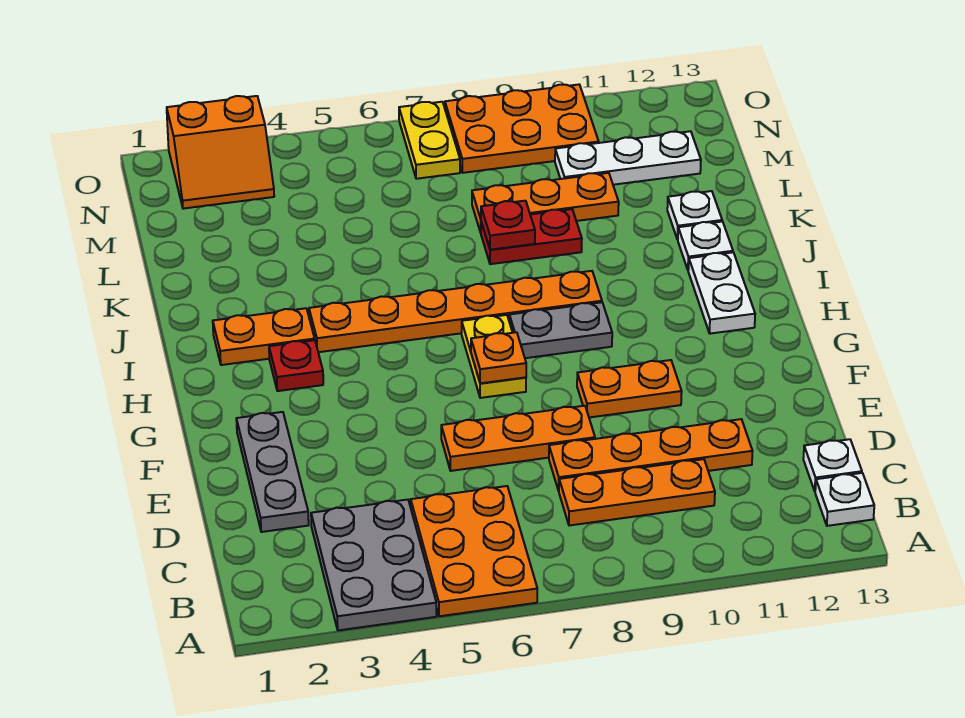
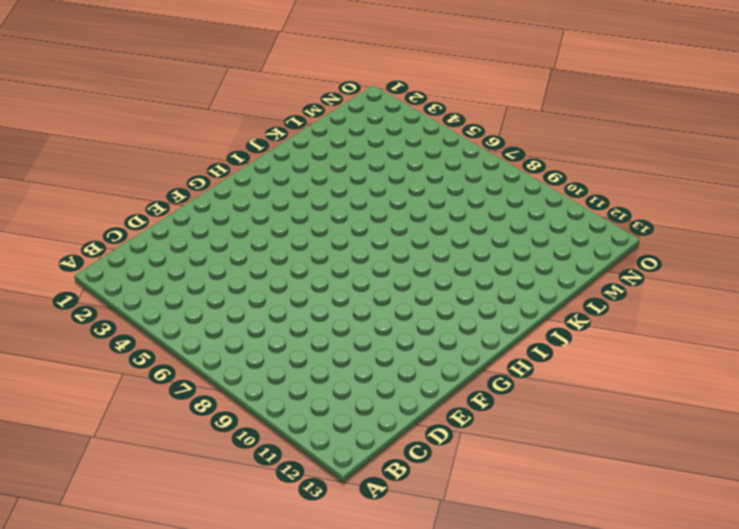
none -> grey plate A3:C4 level 1
none -> orange plate A5:C6 level 1
none -> white plate B13 level 1

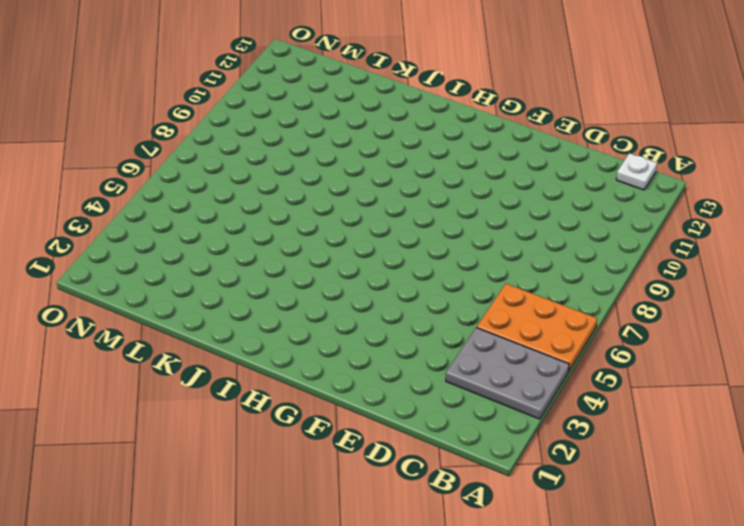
none -> orange plate C8:C10 level 1
none -> white plate C13 level 1
none -> grey plate D2:F2 level 1

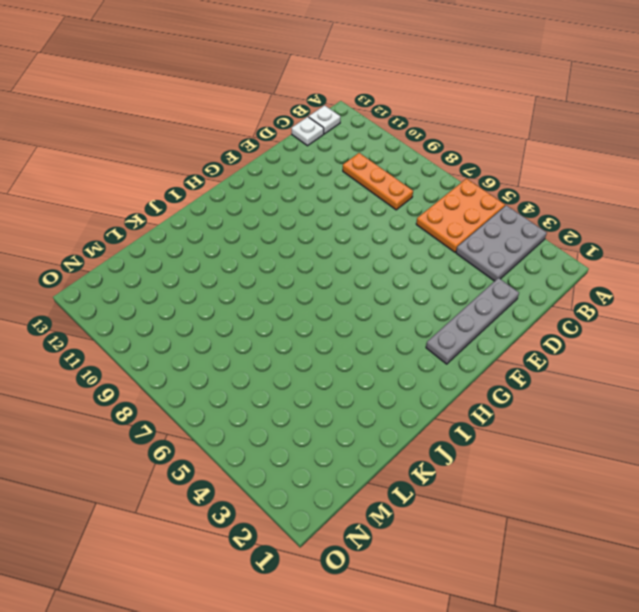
grey plate D2:G2 level 1 -> grey plate D2:F2 level 1
none -> orange plate D8:D11 level 1
none -> orange plate E6:E8 level 1
none -> orange plate F9:F10 level 1

